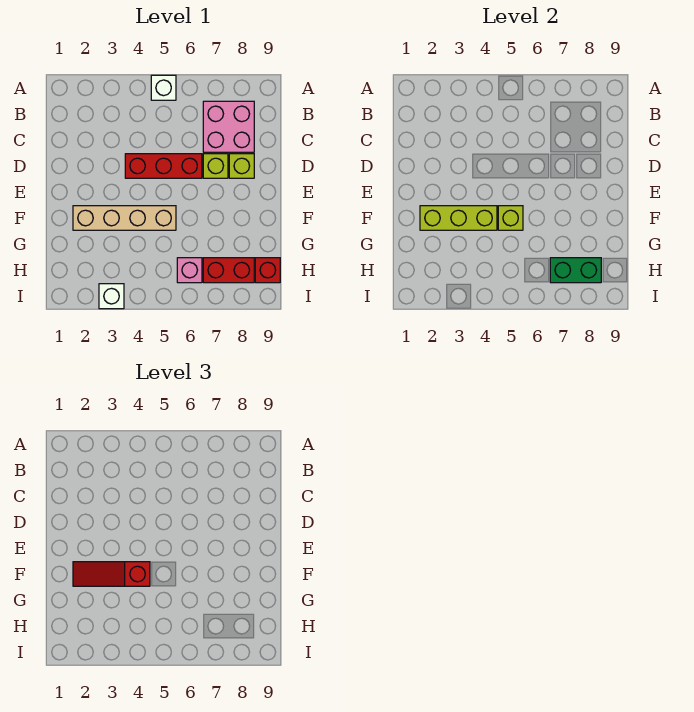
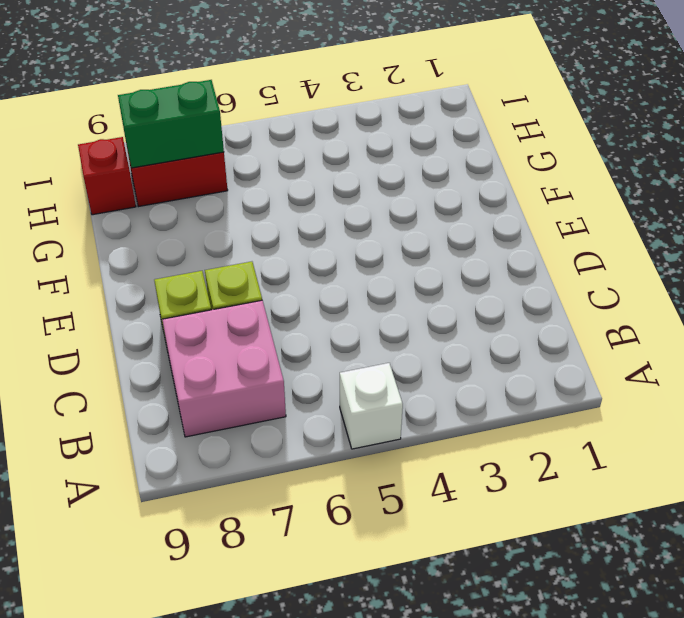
none -> red brick D4:D6 level 1
none -> tan brick F2:F5 level 1
none -> pink brick H6 level 1

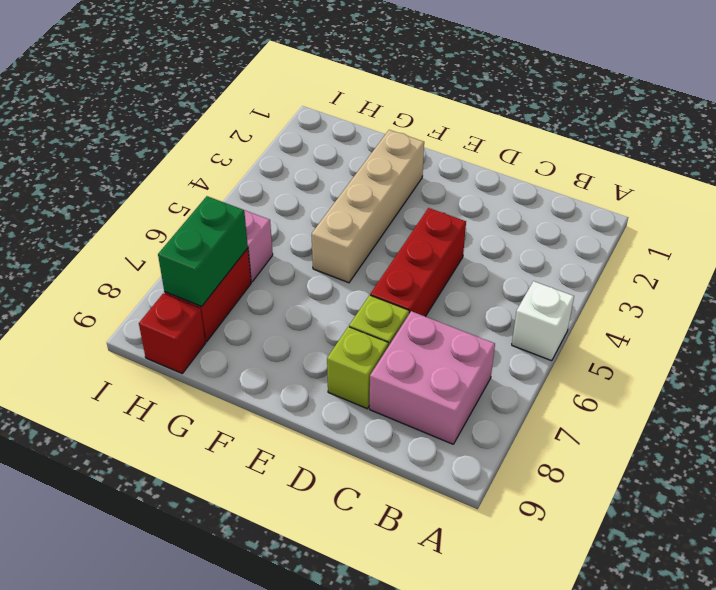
none -> white brick I3 level 1
none -> lime brick F2:F4 level 2
none -> lime brick F5 level 2

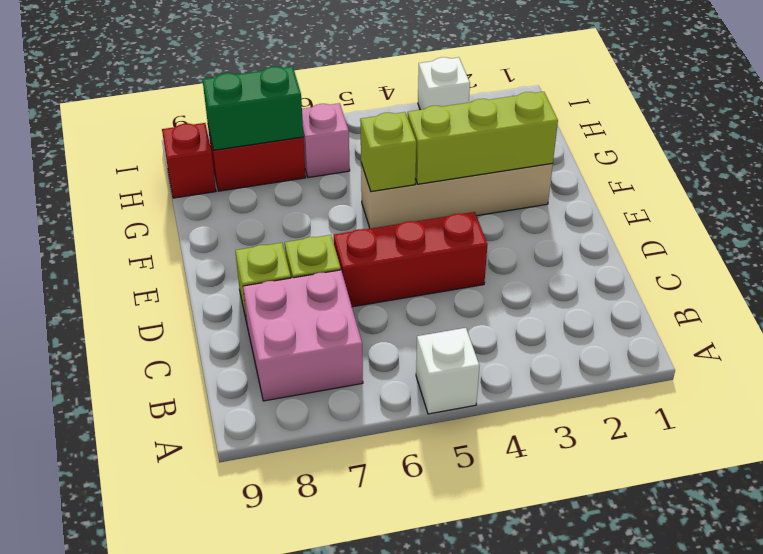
none -> red slope F2:F4 level 3 top 4

